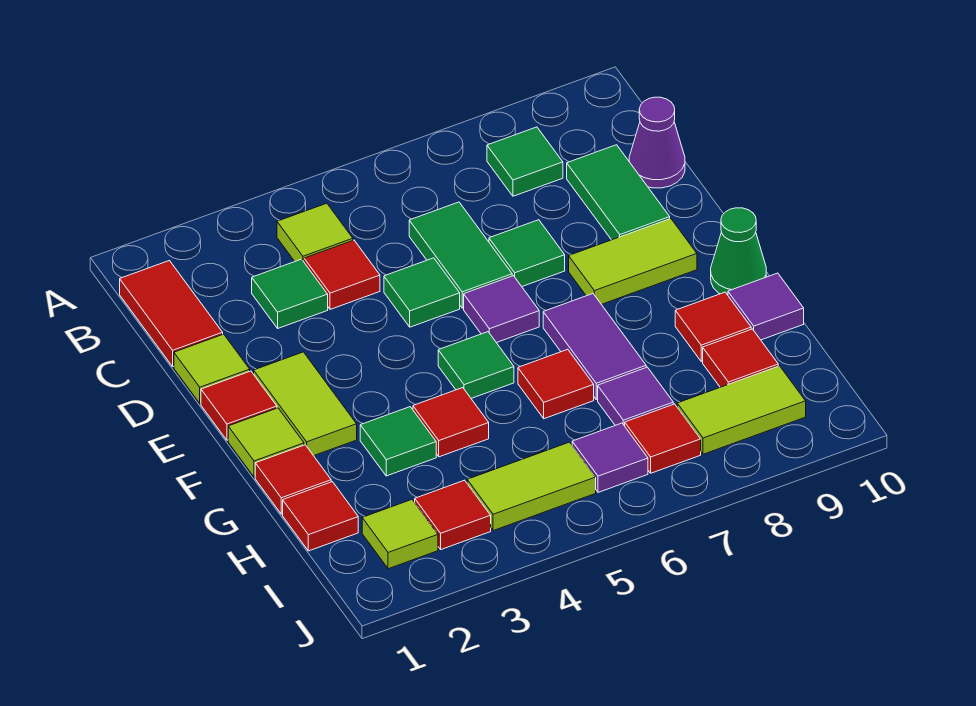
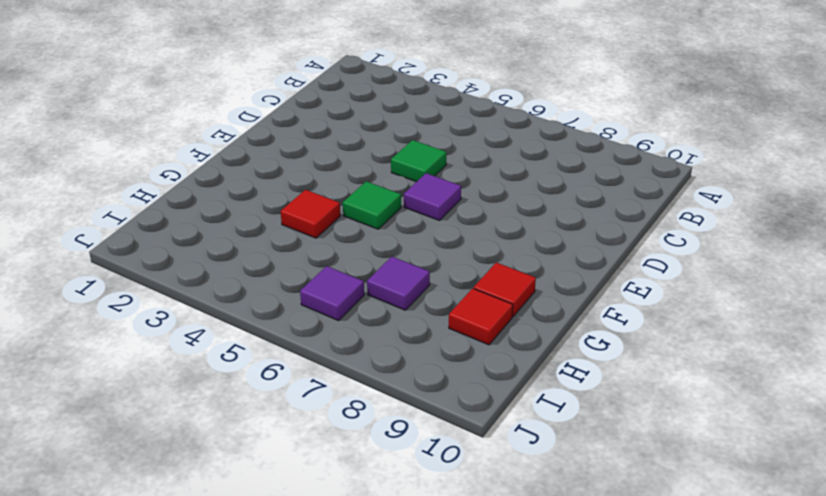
none -> red tile B1:C1 level 1
none -> lime tile B4 level 1
none -> green tile B8 level 1
none -> green tile C3 level 1

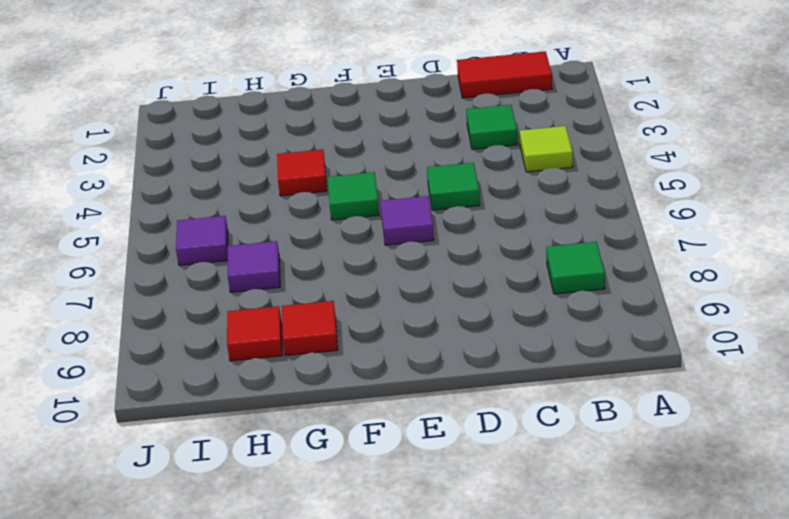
none -> red tile C4 level 1
none -> green tile C6:D6 level 1
none -> green tile C9:D9 level 1
none -> purple cone C10 level 1

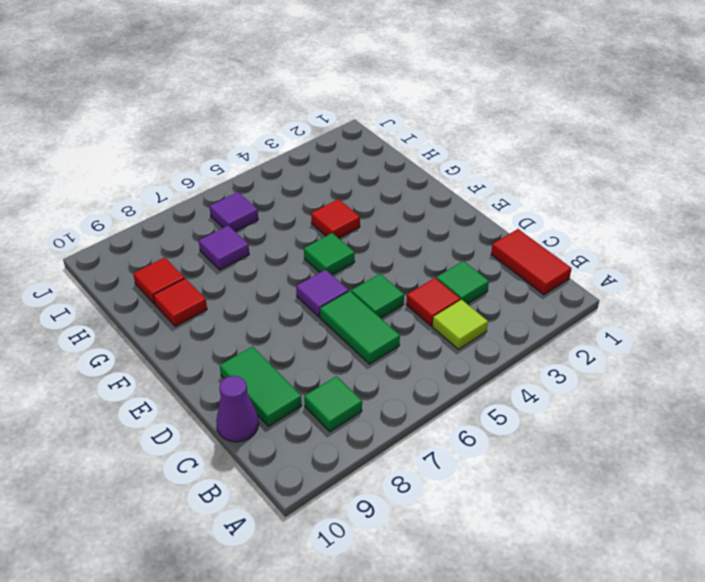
none -> lime tile D1 level 1
none -> green tile D7 level 1
none -> red tile E1 level 1
none -> lime tile E2:F2 level 1

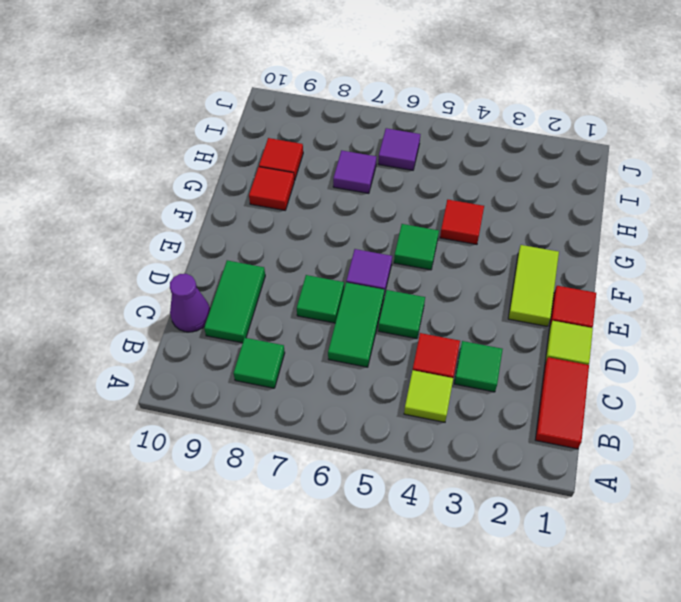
none -> lime tile E8:E9 level 1
none -> lime tile F1 level 1
none -> purple tile F7:G7 level 1
none -> green cone F10 level 1

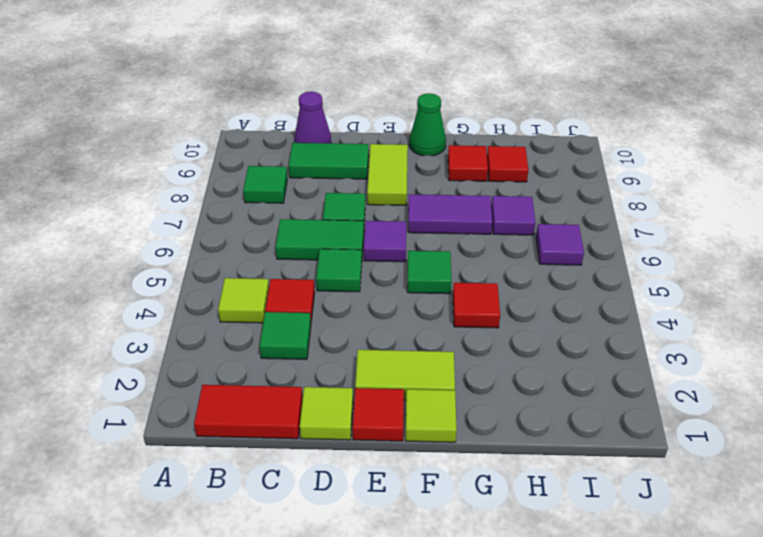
none -> red tile G1 level 1
none -> green tile G3 level 1
none -> red tile G6 level 1
none -> purple tile G10 level 1

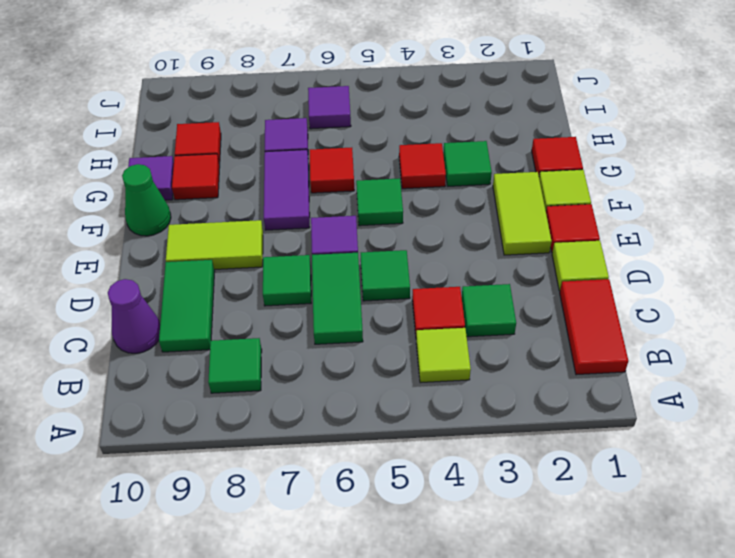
none -> red tile H1 level 1
none -> lime tile I2 level 1
none -> red tile I3 level 1
none -> lime tile I4:I5 level 1

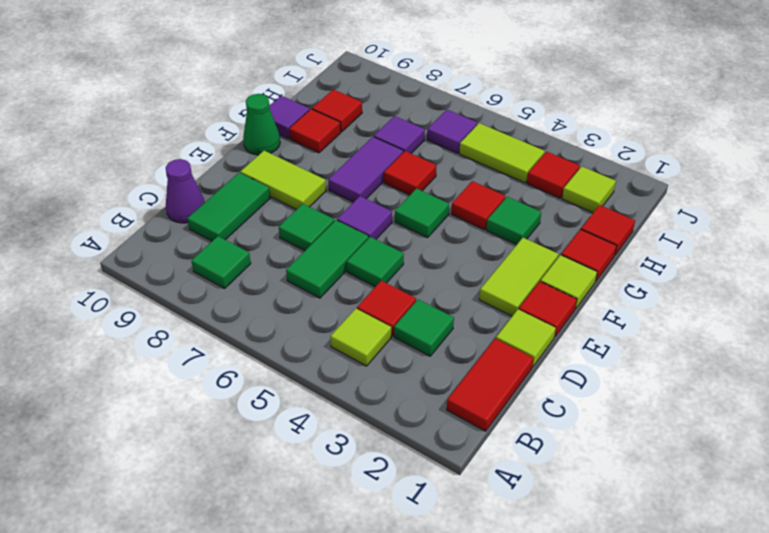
none -> red tile I7 level 1
none -> lime tile I8:I9 level 1

